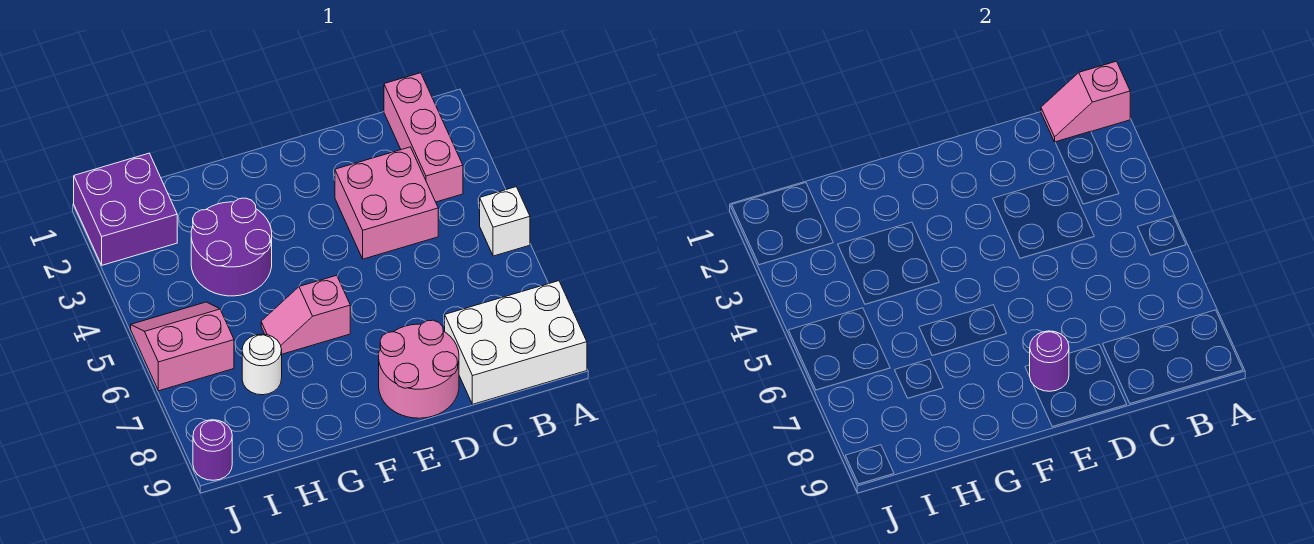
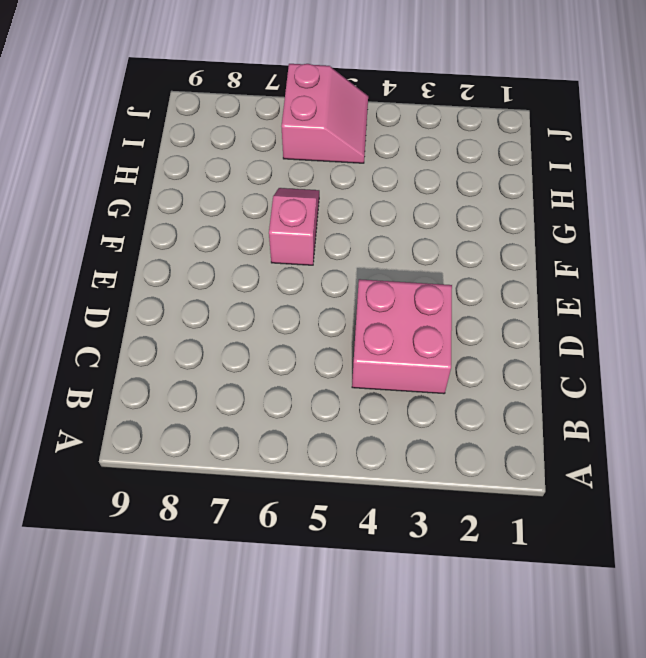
none -> white brick A5 level 1
none -> white brick A8:C9 level 1
none -> pink brick B1:B3 level 1

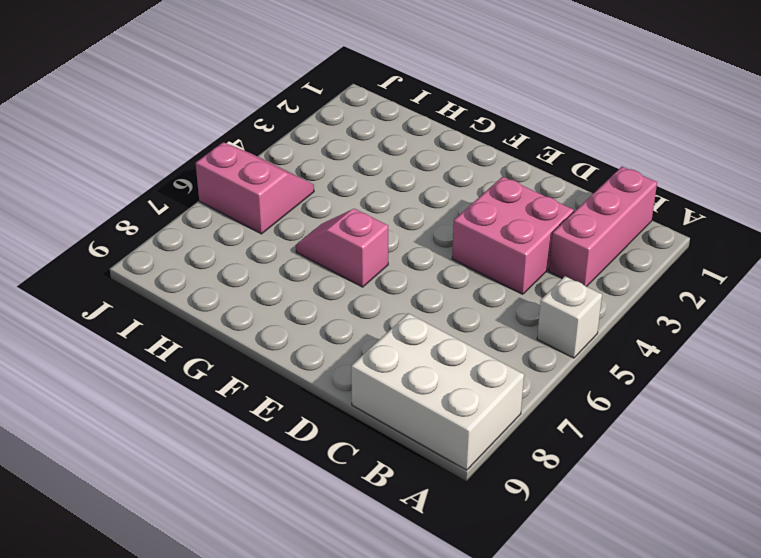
none -> pink round brick D8:E9 level 1
none -> purple round brick G3:H4 level 1
none -> white round brick H7 level 1

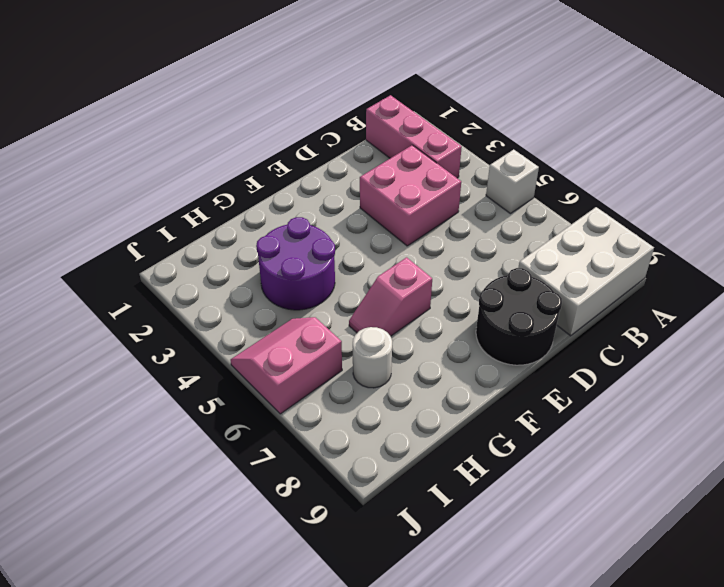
black round brick D8:E9 level 1 -> pink round brick D8:E9 level 1
none -> purple brick I1:J2 level 1
none -> purple round brick J9 level 1
none -> pink slope A1:B1 level 2 top A

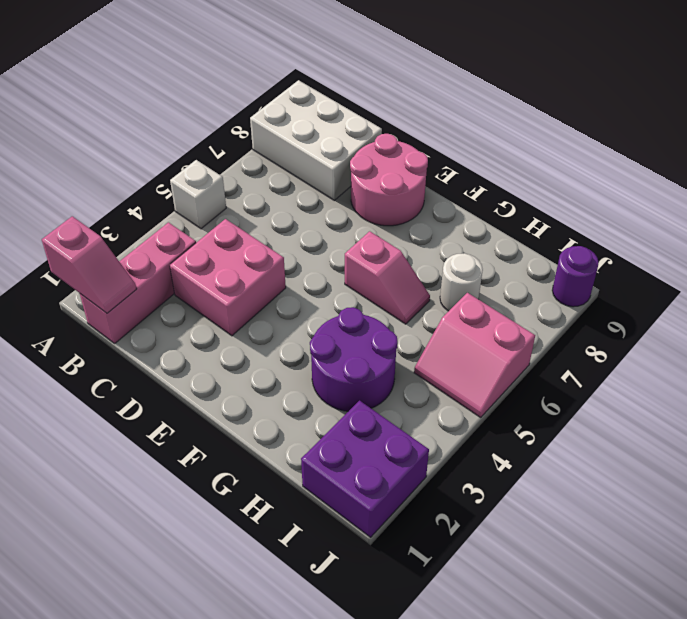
none -> purple round brick E8 level 2

